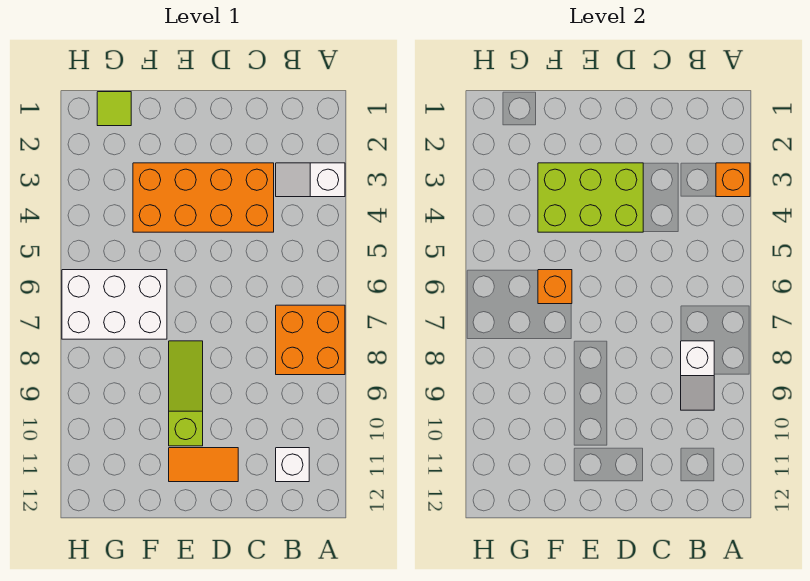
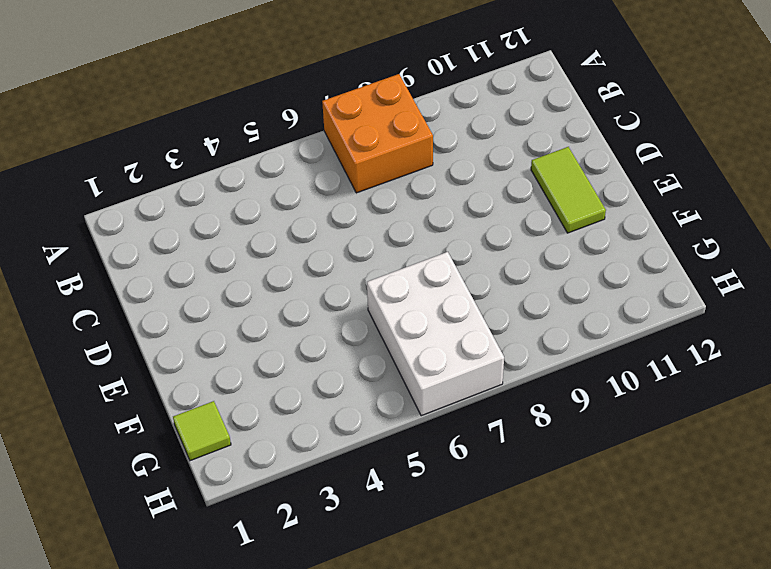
lime tile D11:E11 level 1 -> orange tile D11:E11 level 1
none -> white slope A3:B3 level 1 top A
none -> white brick B11 level 1
none -> orange brick C3:F4 level 1

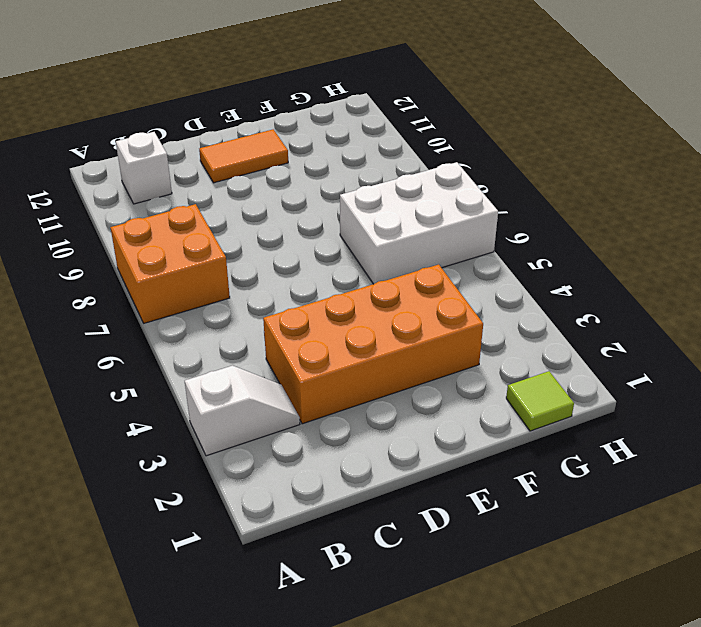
none -> lime slope E8:E10 level 1 top 10
none -> orange brick A3 level 2
none -> white slope B8:B9 level 2 top 8

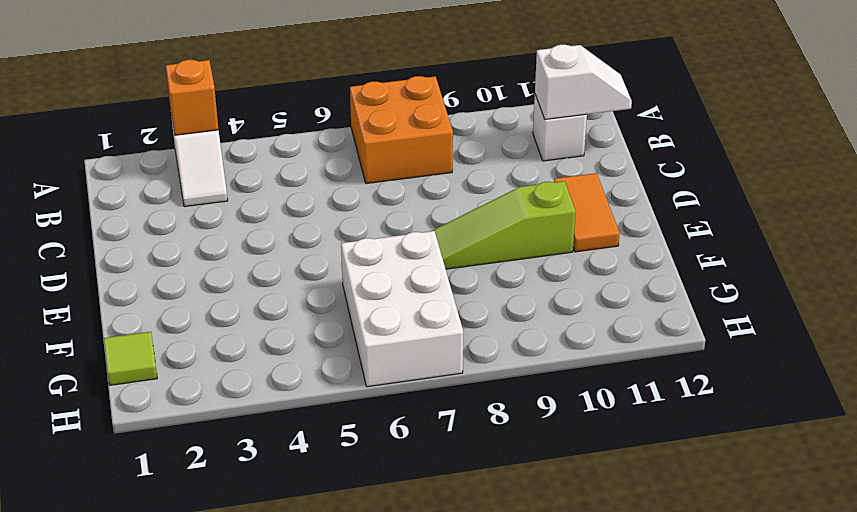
white slope B11:B12 level 2 top 11 -> white slope B8:B9 level 2 top 8
none -> orange brick C3:F4 level 1
none -> lime brick D3:F4 level 2
none -> orange brick F6 level 2

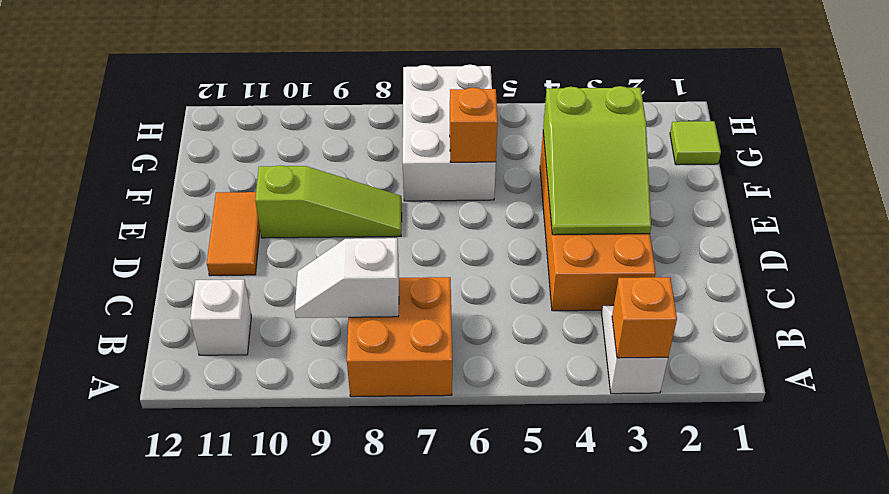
lime slope D3:F4 level 2 top F -> lime brick D3:F4 level 2

